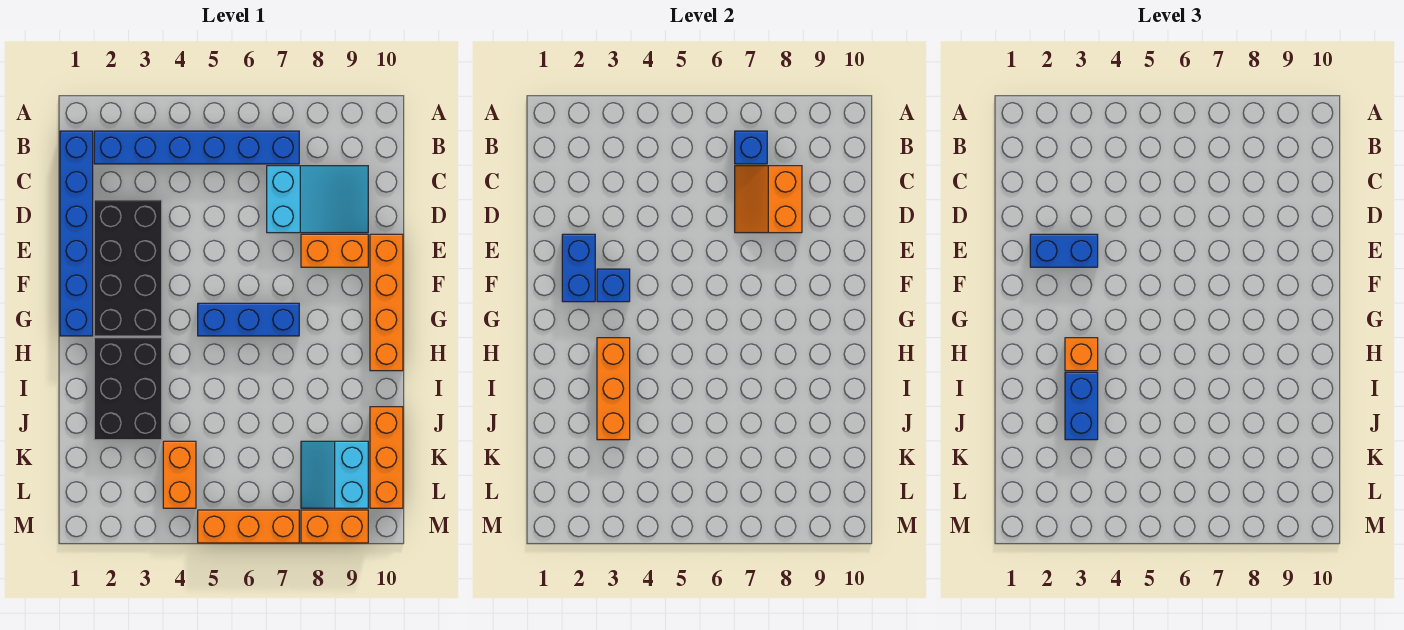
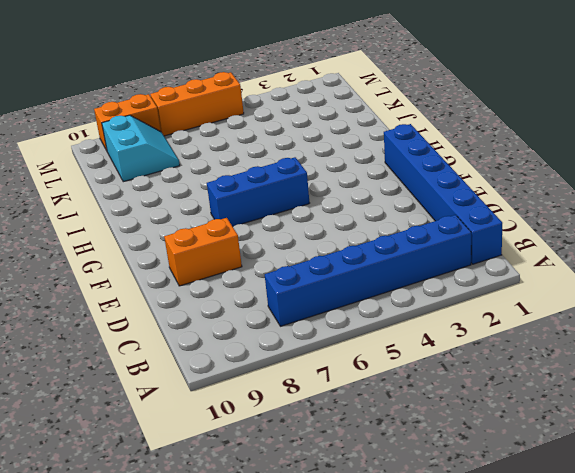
none -> cyan slope C7:D9 level 1 top 7
none -> black brick D2:G3 level 1
none -> orange brick E10:H10 level 1

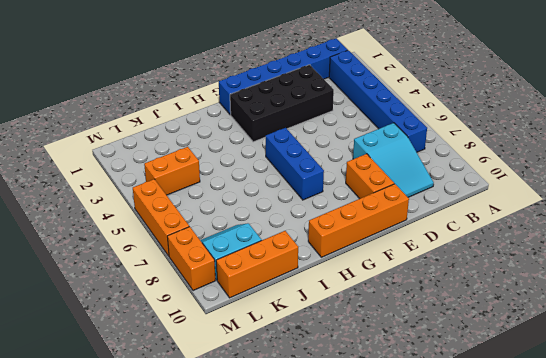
none -> black brick H2:J3 level 1
none -> blue brick B7 level 2
none -> orange slope C7:D8 level 2 top 8

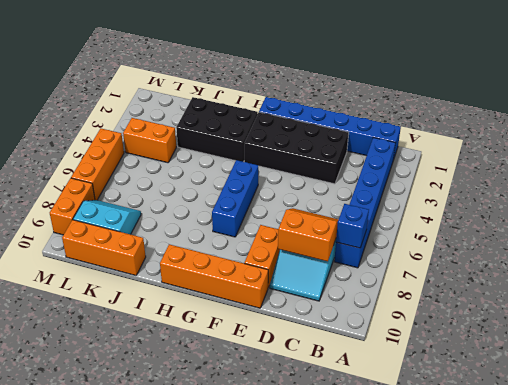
none -> blue brick E2:F2 level 2
none -> blue brick F3 level 2
none -> orange brick H3:J3 level 2

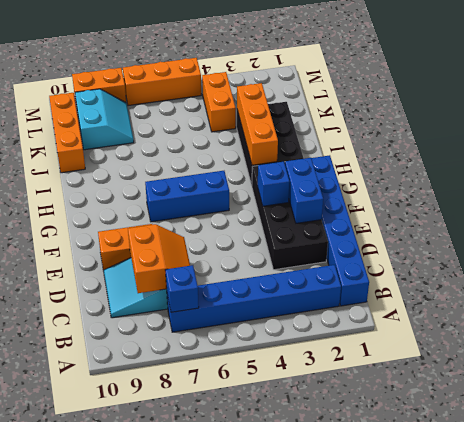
none -> orange brick E10:H10 level 1
none -> blue brick E2:E3 level 3
none -> orange brick H3 level 3

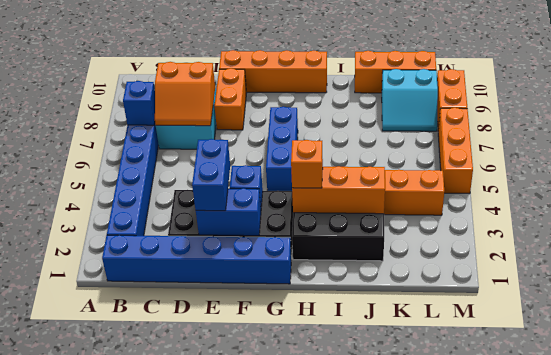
none -> blue brick I3:J3 level 3

